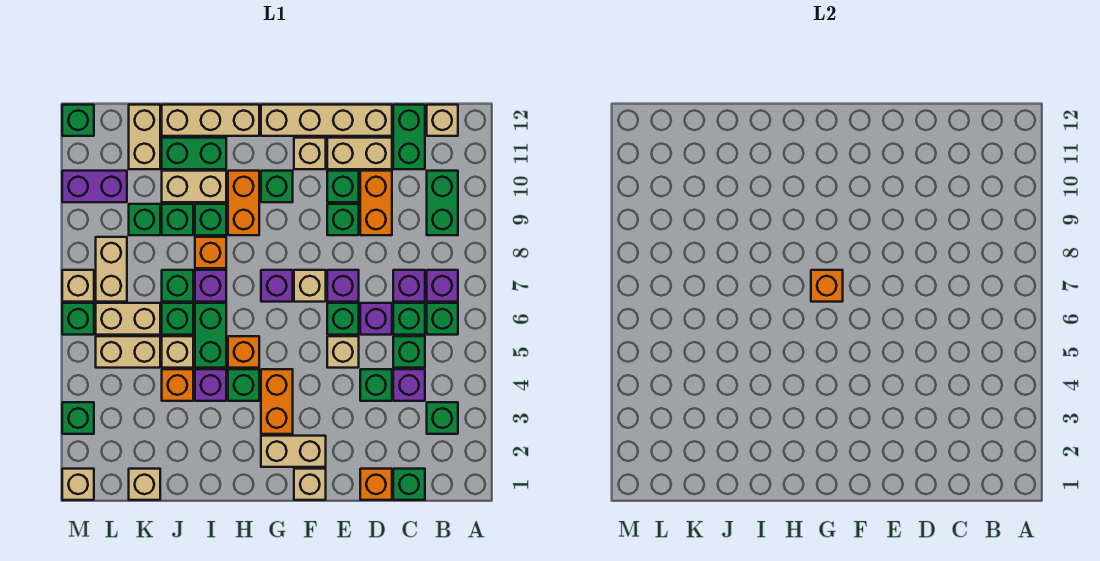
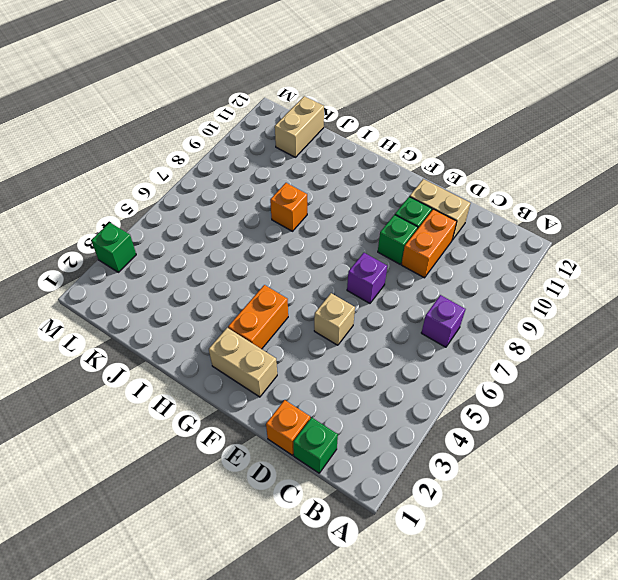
none -> green brick B3 level 1
none -> green brick B6 level 1
none -> green brick B9:B10 level 1
none -> tan brick B12 level 1

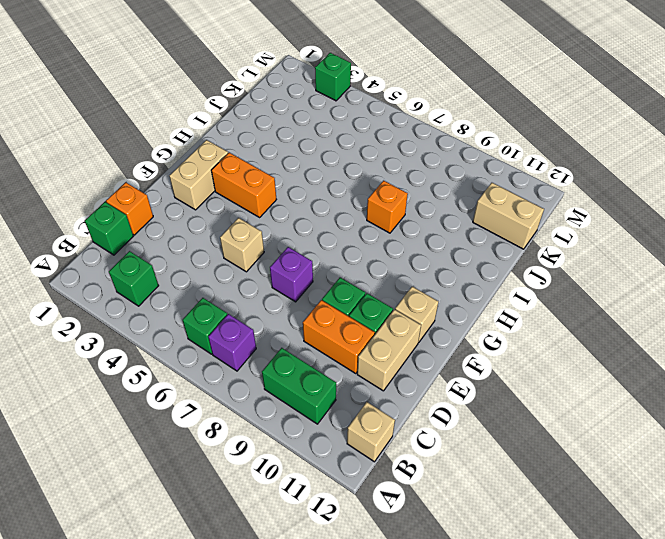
none -> purple brick C4 level 1
none -> green brick C5 level 1
none -> green brick C6 level 1
none -> purple brick C7 level 1

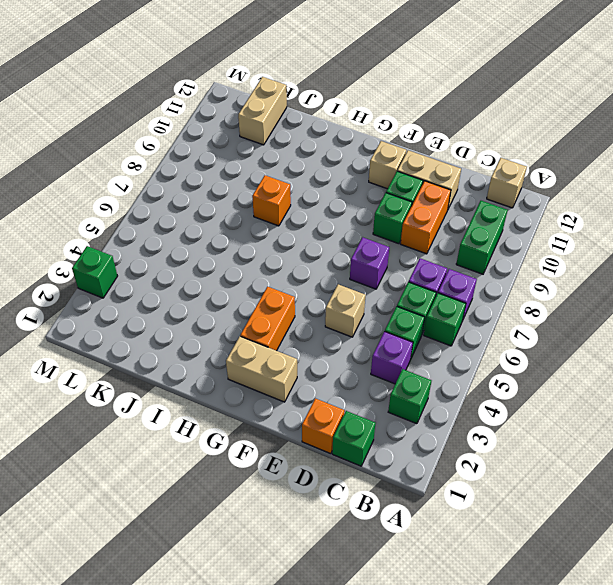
none -> green brick C11:C12 level 1
none -> green brick D4 level 1
none -> purple brick D6 level 1
none -> tan brick D12:G12 level 1

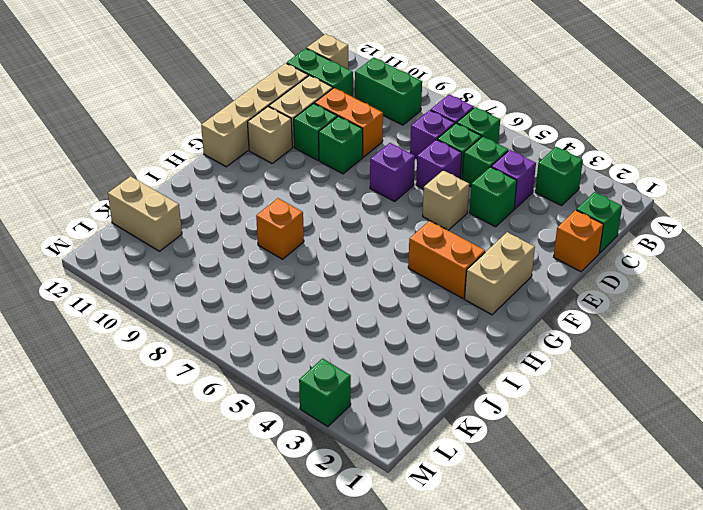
none -> green brick E6 level 1
none -> tan brick F1 level 1
none -> tan brick F7 level 1
none -> purple brick G7 level 1

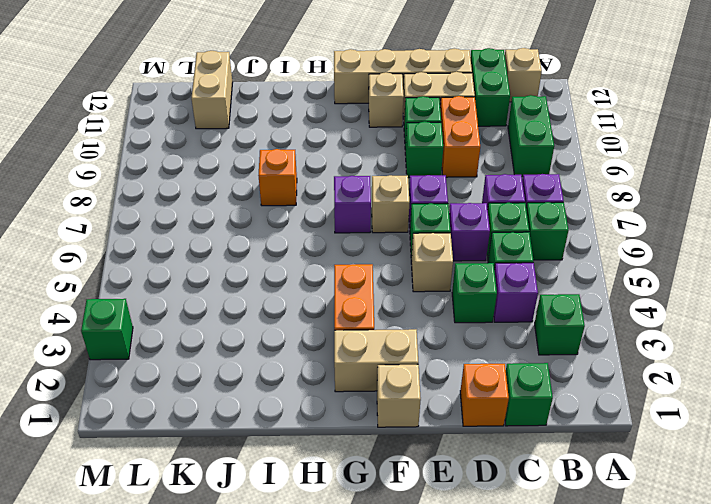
none -> green brick G10 level 1
none -> green brick H4 level 1
none -> orange brick H5 level 1
none -> orange brick H9:H10 level 1

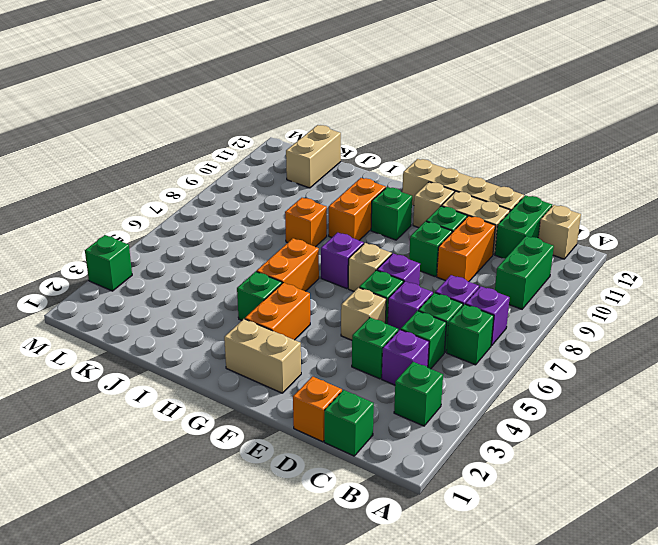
orange brick H5:H6 level 1 -> orange brick H5 level 1
none -> tan brick F1 level 1
none -> tan brick H12:J12 level 1
none -> purple brick I4 level 1
none -> green brick I5:I6 level 1

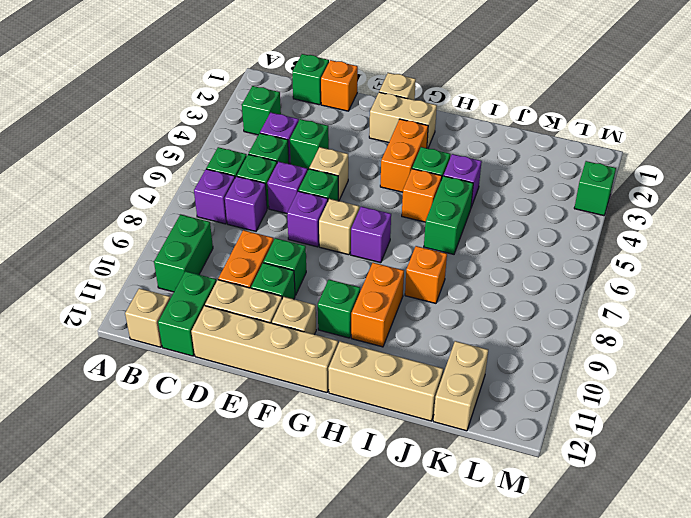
none -> purple brick I7 level 1
none -> green brick I9 level 1
none -> tan brick I10:J10 level 1
none -> green brick I11:J11 level 1

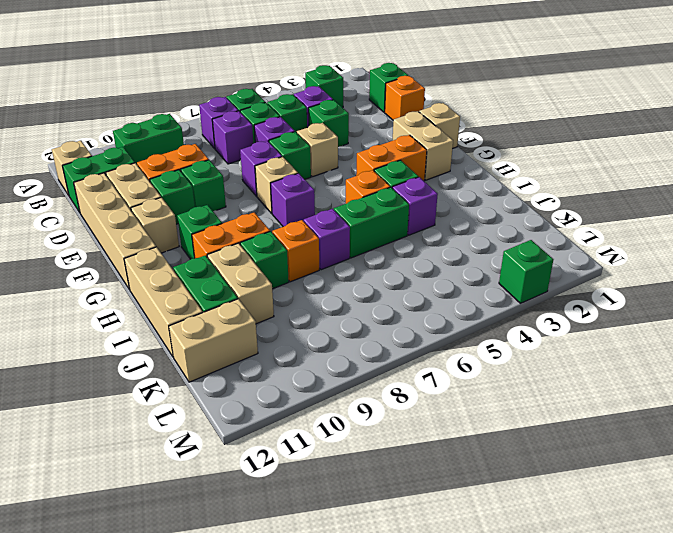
none -> orange brick J4 level 1
none -> tan brick J5 level 1
none -> green brick J6 level 1
none -> green brick J7 level 1

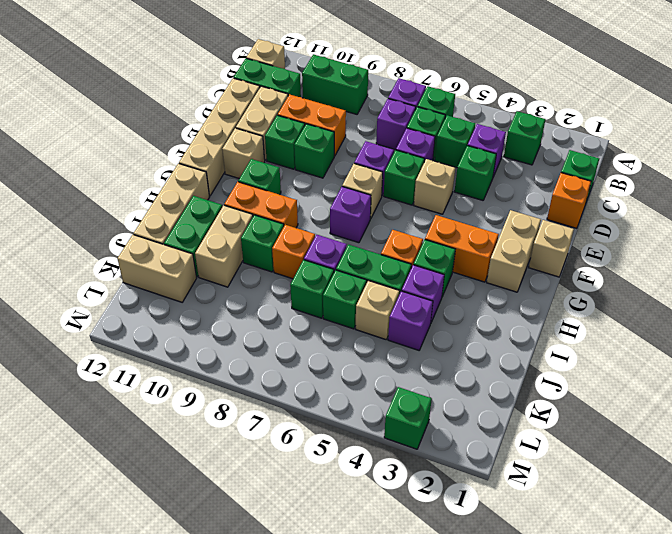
purple brick J4 level 1 -> orange brick J4 level 1
none -> green brick J9 level 1
none -> tan brick K1 level 1
none -> tan brick K5:L5 level 1
none -> tan brick K6:L6 level 1

